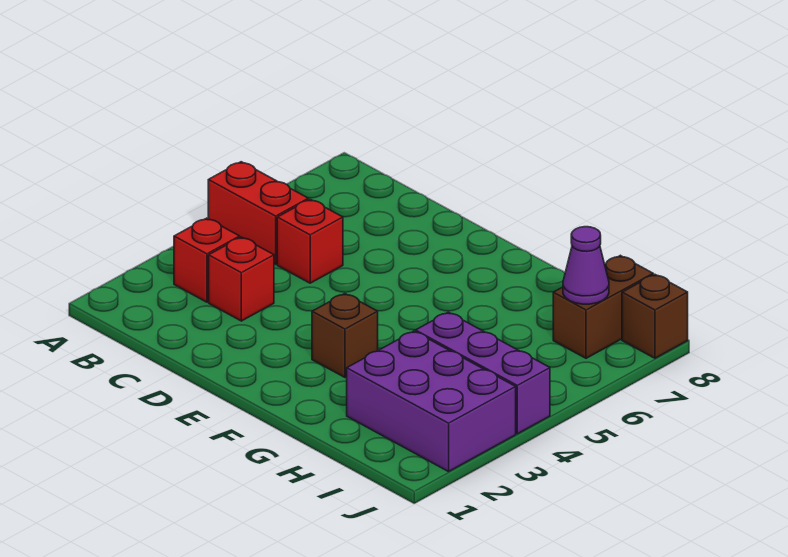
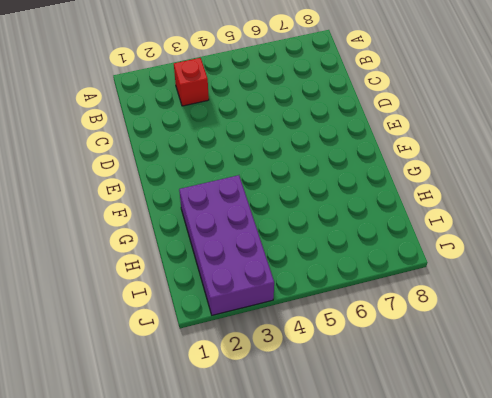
purple brick G2:J3 level 1 -> purple brick H2:J3 level 1
none -> red brick A5:B5 level 1
none -> red brick C3 level 1

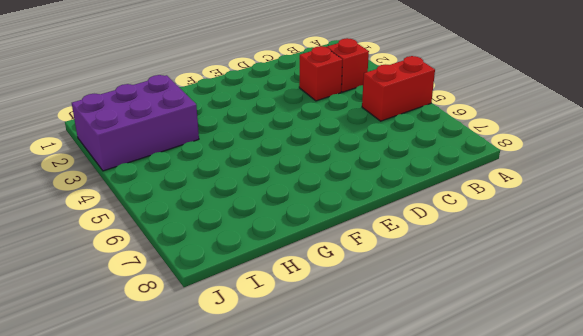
none -> red brick C5 level 1
none -> brown brick F3 level 1

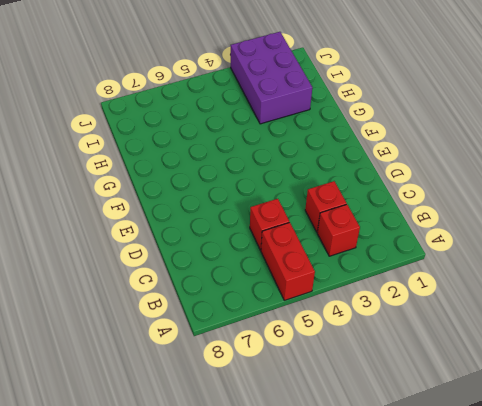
none -> brown brick F3 level 1
none -> purple brick H4:J4 level 1

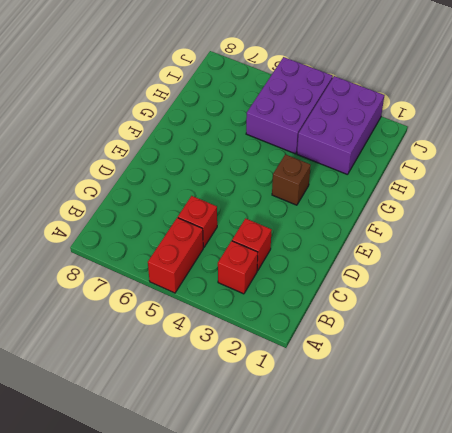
purple brick H4:J5 level 1 -> purple brick H4:J4 level 1
none -> brown brick I7:I8 level 1
none -> brown brick J8 level 1

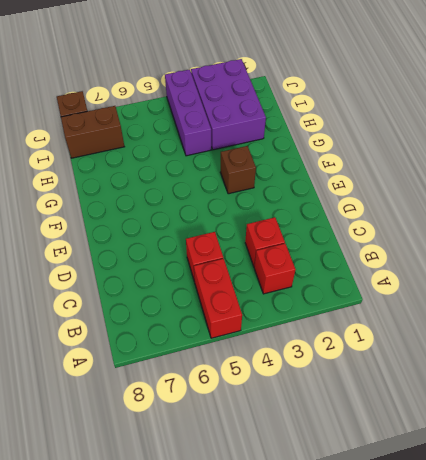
none -> purple cone I7 level 2

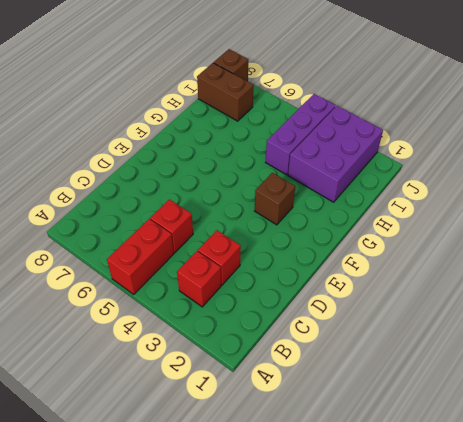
none -> purple cone I7 level 2

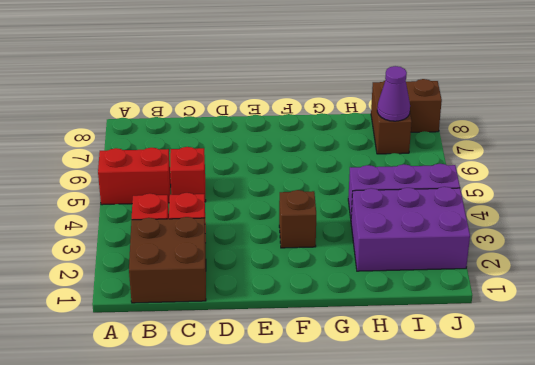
brown brick B1:C2 level 1 -> none

